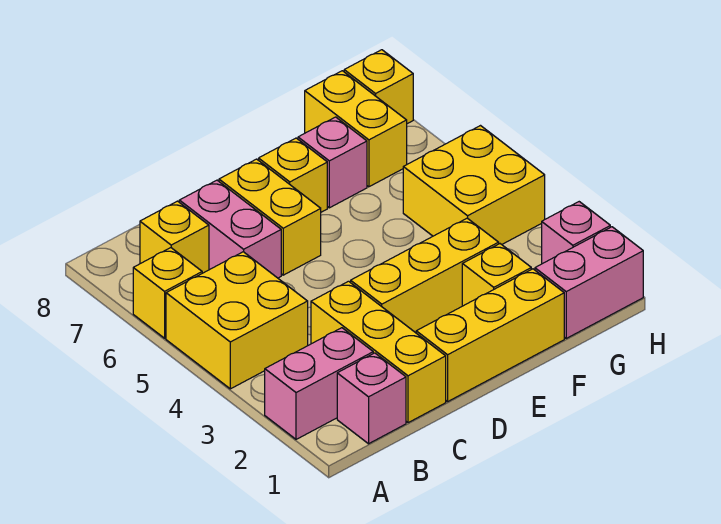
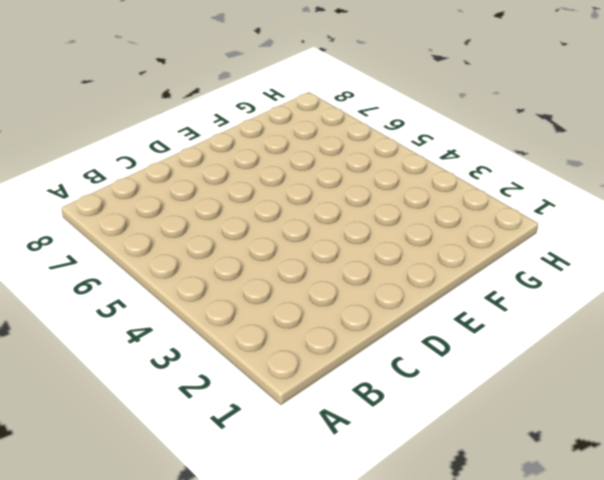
none -> pink brick A2:B2 level 1
none -> yellow brick A4:B5 level 1
none -> yellow brick A6 level 1

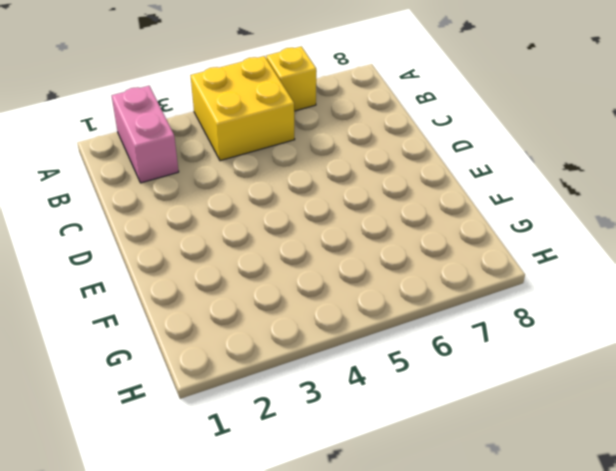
none -> pink brick B1 level 1
none -> yellow brick B7 level 1
none -> yellow brick C1:C3 level 1

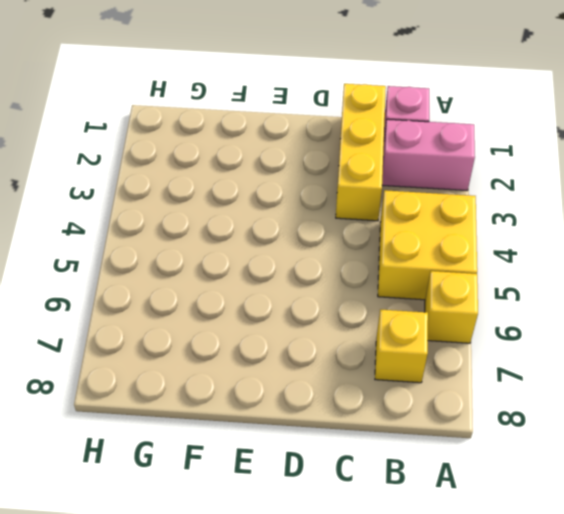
none -> pink brick C6:C7 level 1
none -> yellow brick D1:F1 level 1
none -> yellow brick D3:F3 level 1

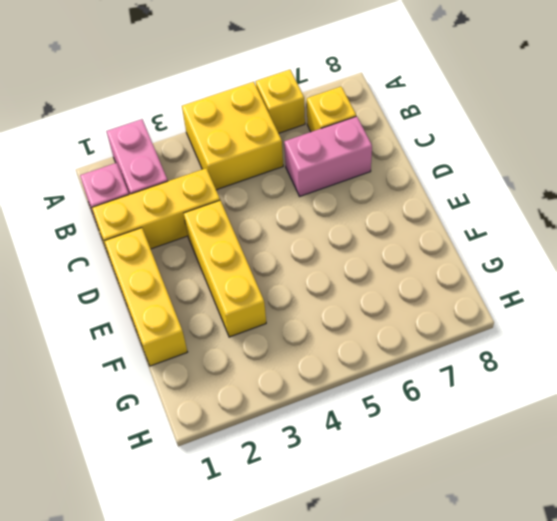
none -> yellow brick D6:D7 level 1
none -> yellow brick E7 level 1
none -> yellow brick F2 level 1

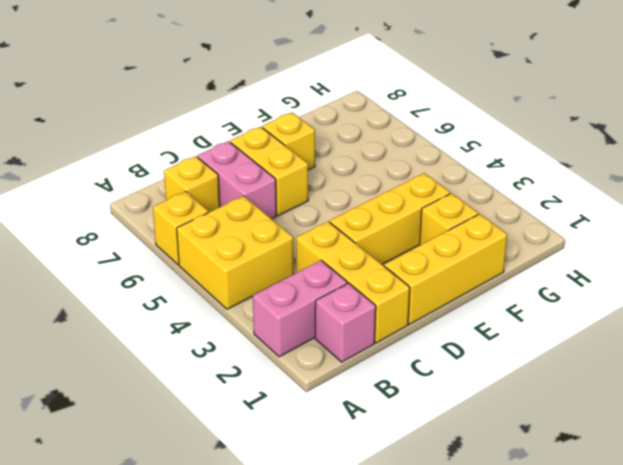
none -> pink brick F7 level 1
none -> pink brick G1:H1 level 1
none -> yellow brick G4:H5 level 1

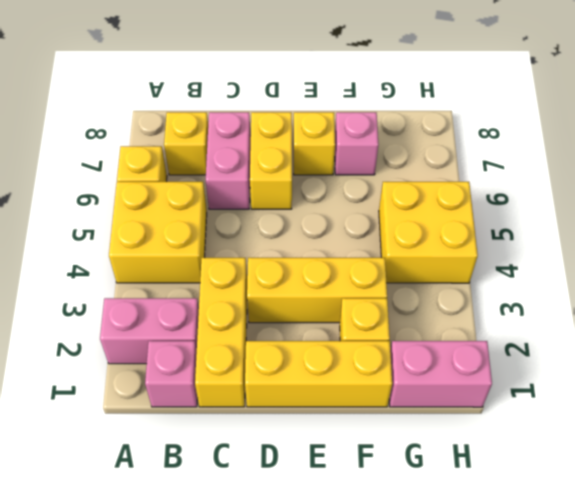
none -> yellow brick G7:G8 level 1
none -> pink brick H2 level 1
none -> yellow brick H8 level 1

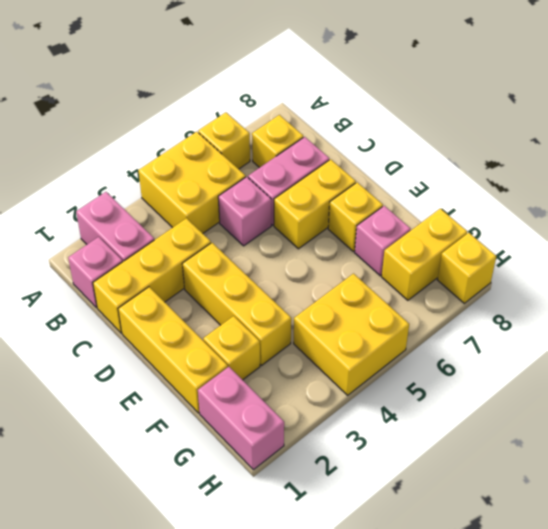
pink brick C5 level 1 -> pink brick H2 level 1

